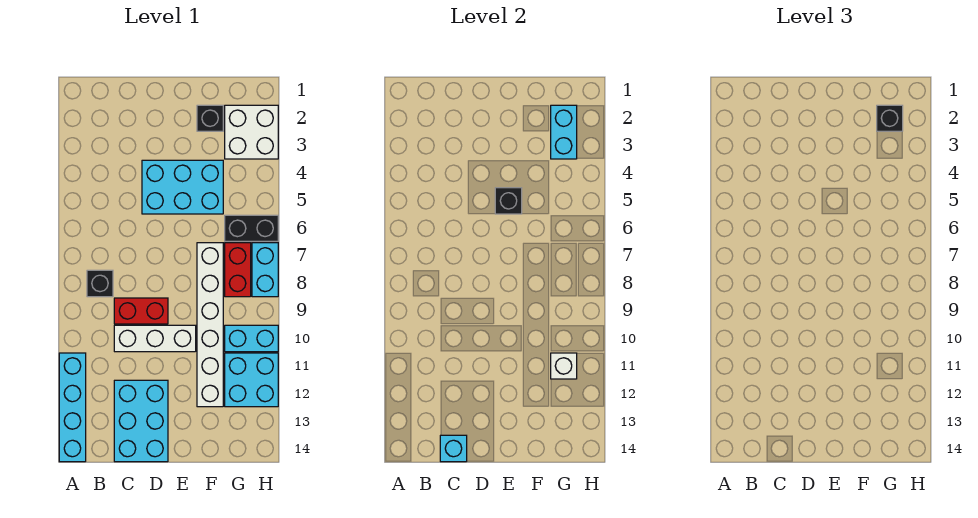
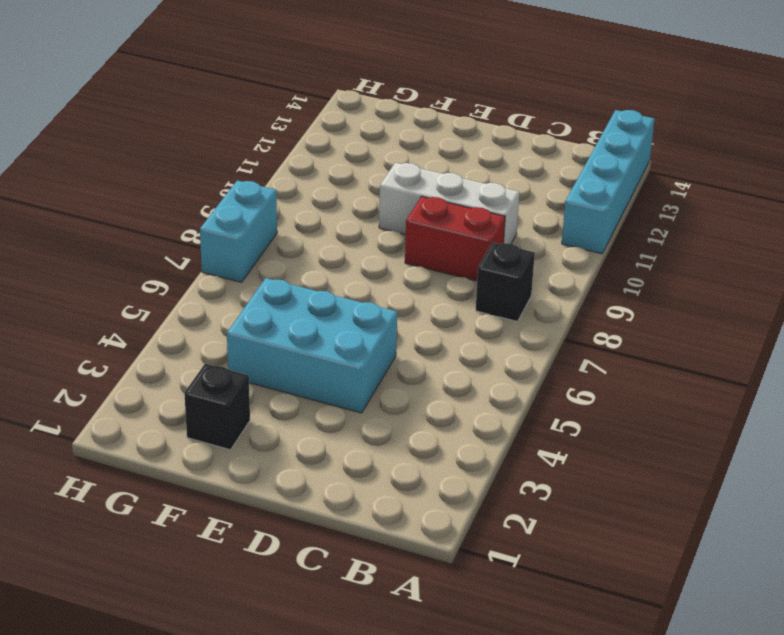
none -> cyan brick C12:D14 level 1
none -> white brick F7:F12 level 1
none -> white brick G2:H3 level 1

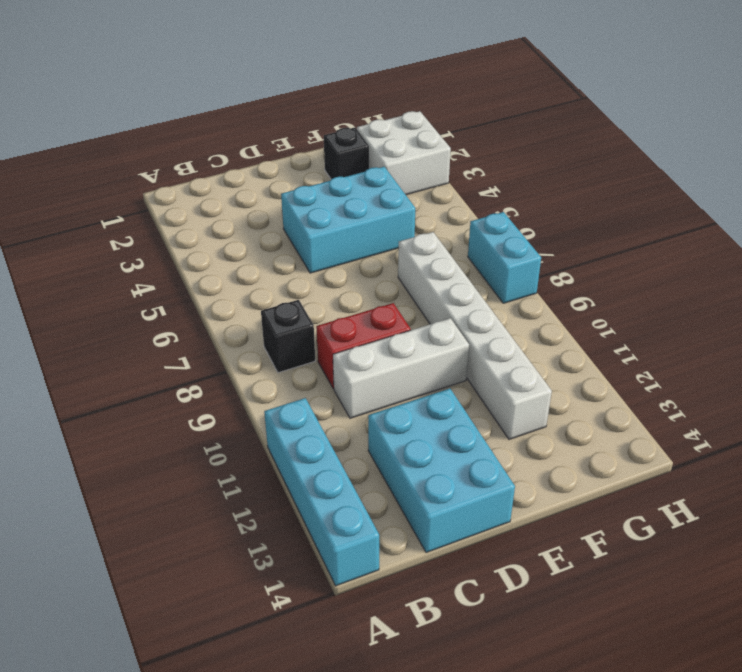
none -> black brick G6:H6 level 1
none -> red brick G7:G8 level 1
none -> cyan brick G10:H10 level 1

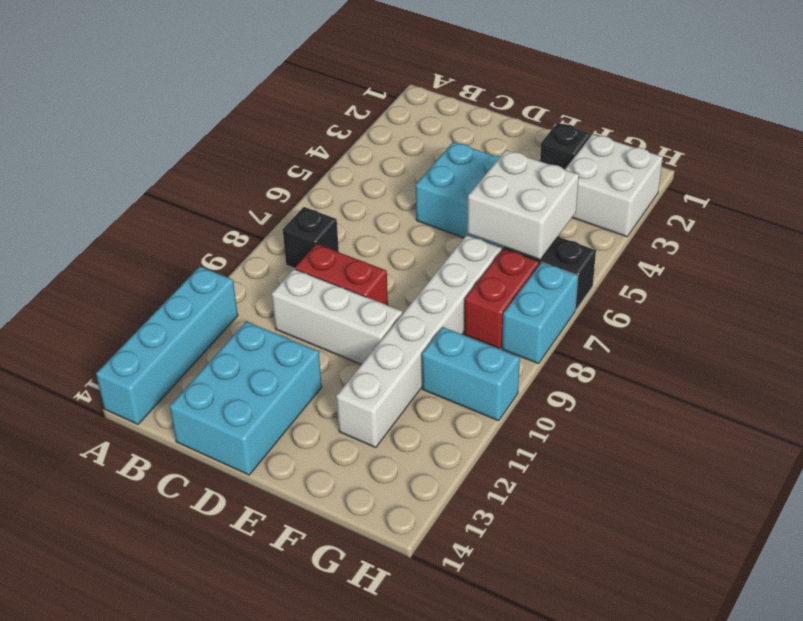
white brick F5:G6 level 2 -> none
none -> cyan brick G11:H12 level 1
none -> cyan brick C14 level 2
none -> black brick E5 level 2

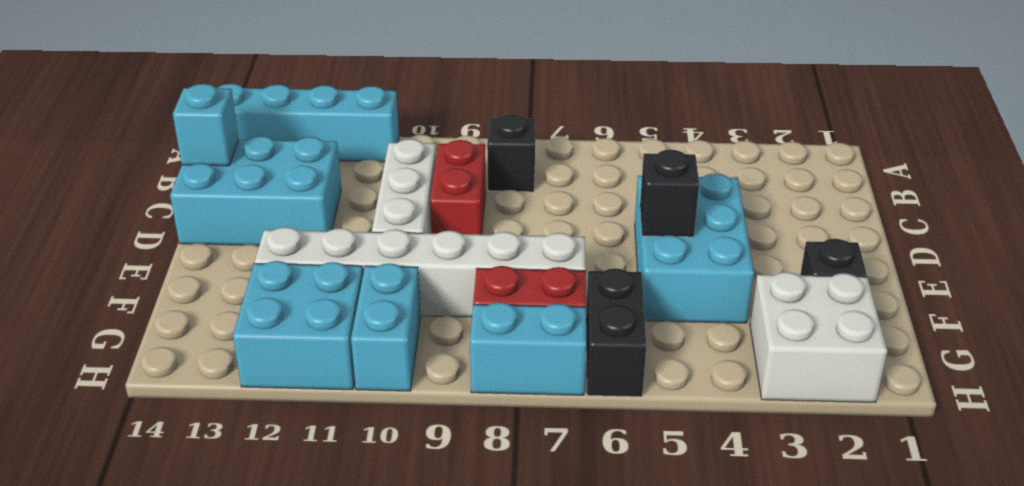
none -> cyan brick G2:G3 level 2
none -> white brick G11 level 2
none -> black brick G2 level 3

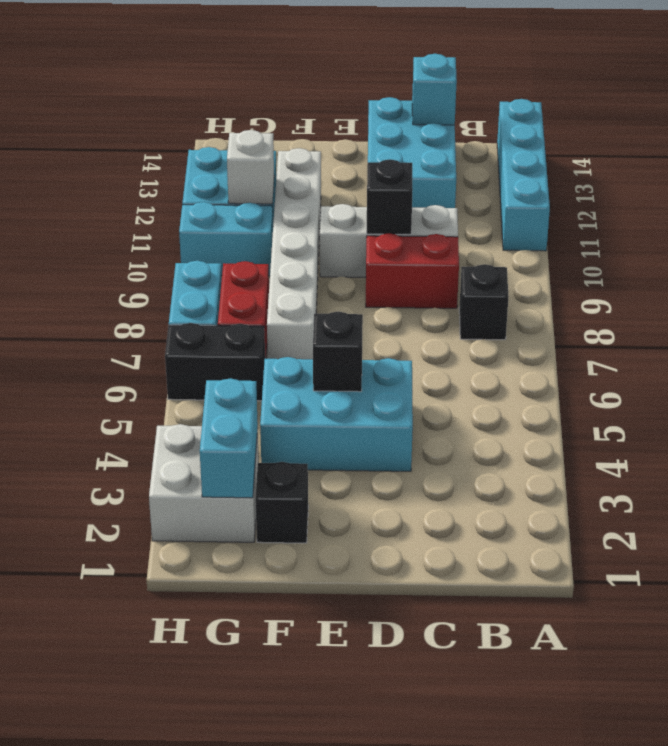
black brick D10 level 2 -> black brick G2 level 3

